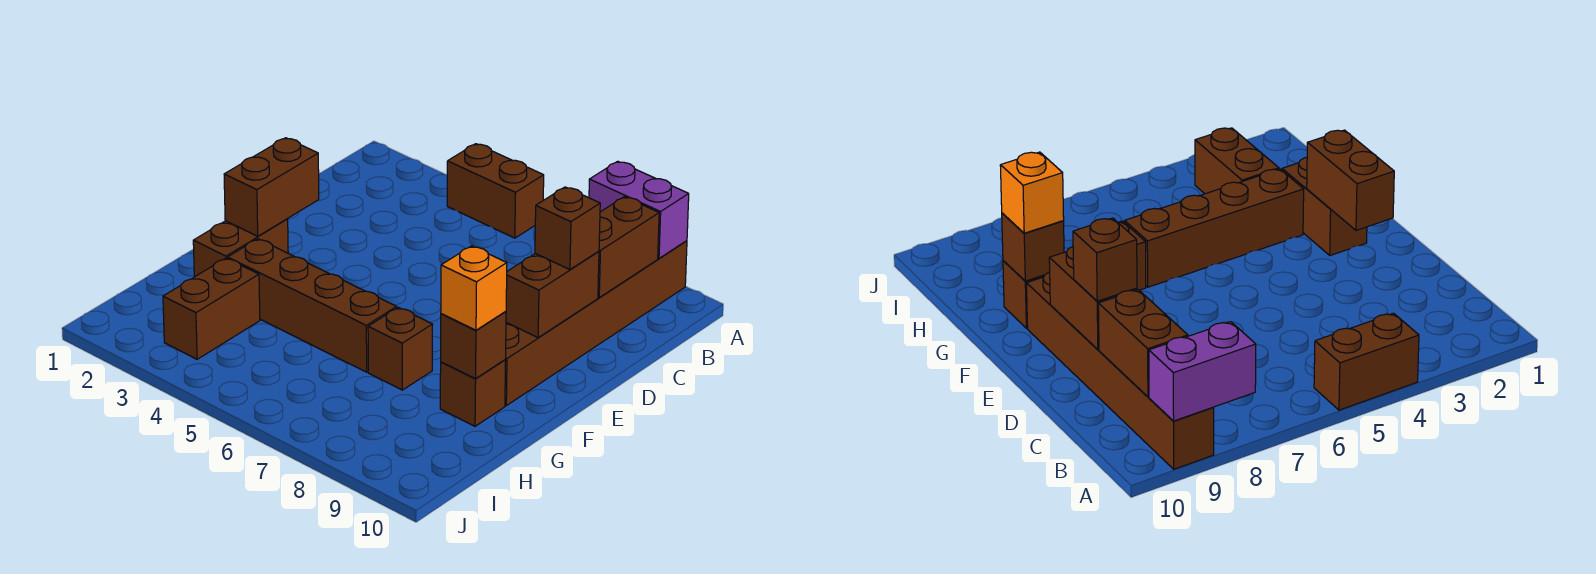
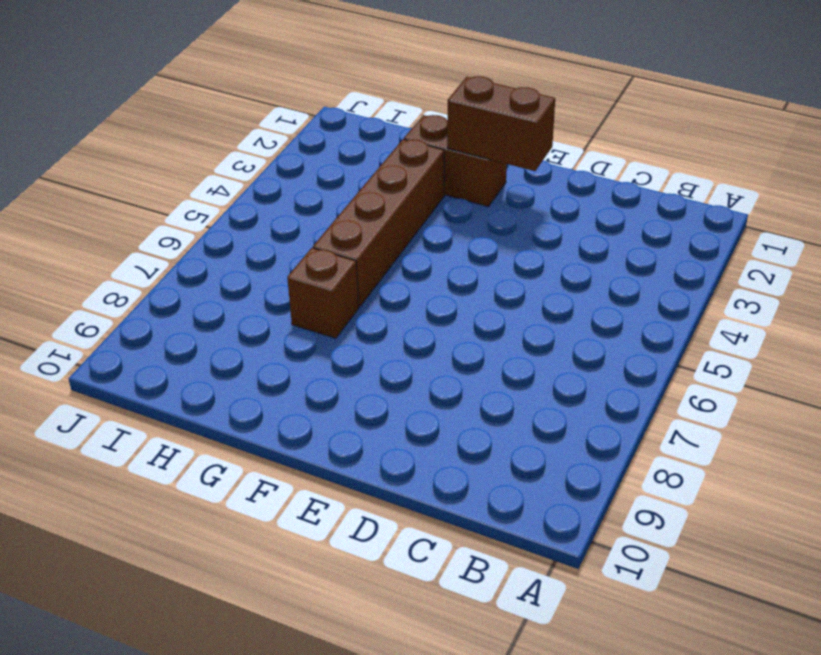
none -> brown brick A4:A5 level 1
none -> brown brick A9:F9 level 1
none -> brown brick G9 level 1

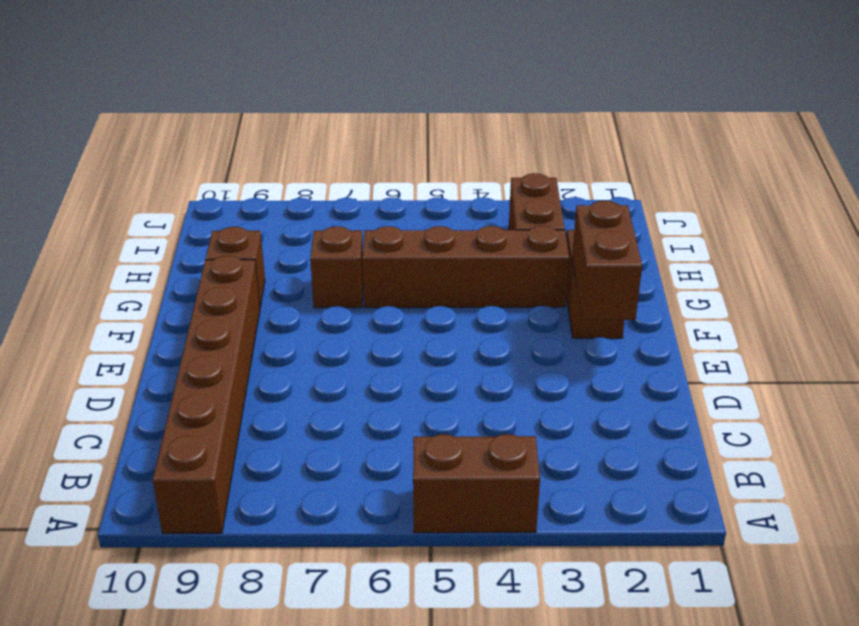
none -> purple brick A8:A9 level 2
none -> brown brick B9:C9 level 2
none -> brown brick D9:E9 level 2

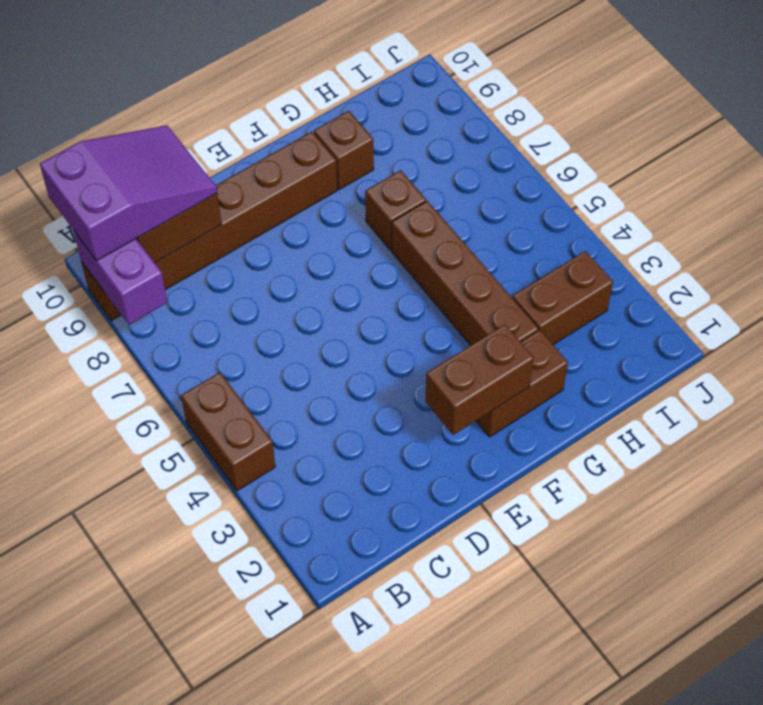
purple slope A9:C10 level 3 top A -> none
none -> brown brick D9:E9 level 2
none -> brown brick G9 level 2
none -> brown brick D9 level 3

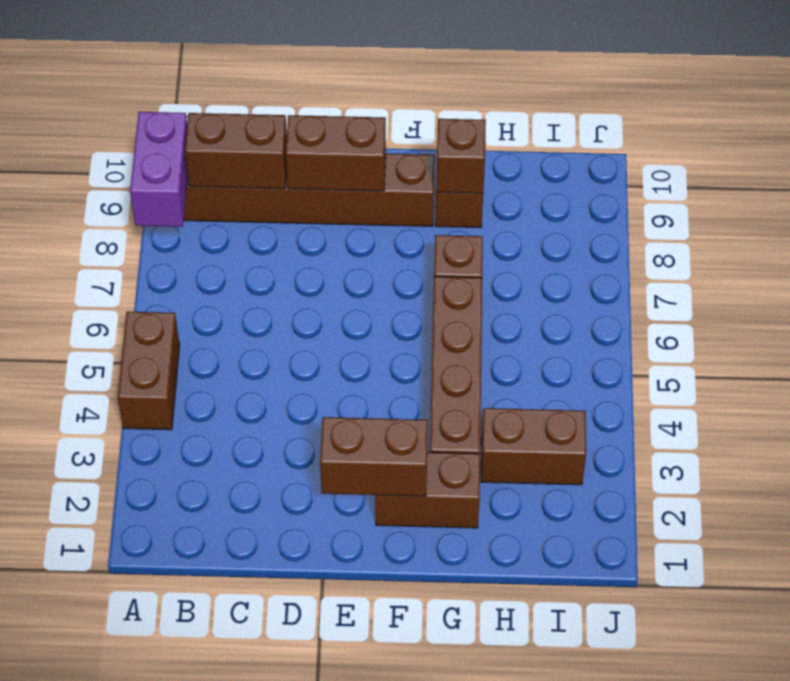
none -> brown brick D9 level 3
none -> orange brick G9 level 3

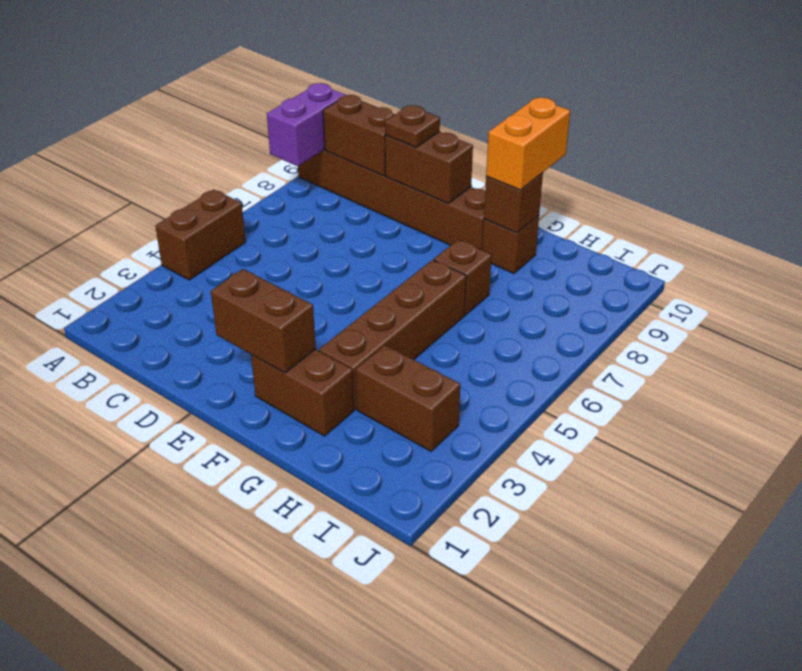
brown plate D9 level 3 -> brown brick D9 level 3
orange brick G9:G10 level 3 -> orange brick G9 level 3

